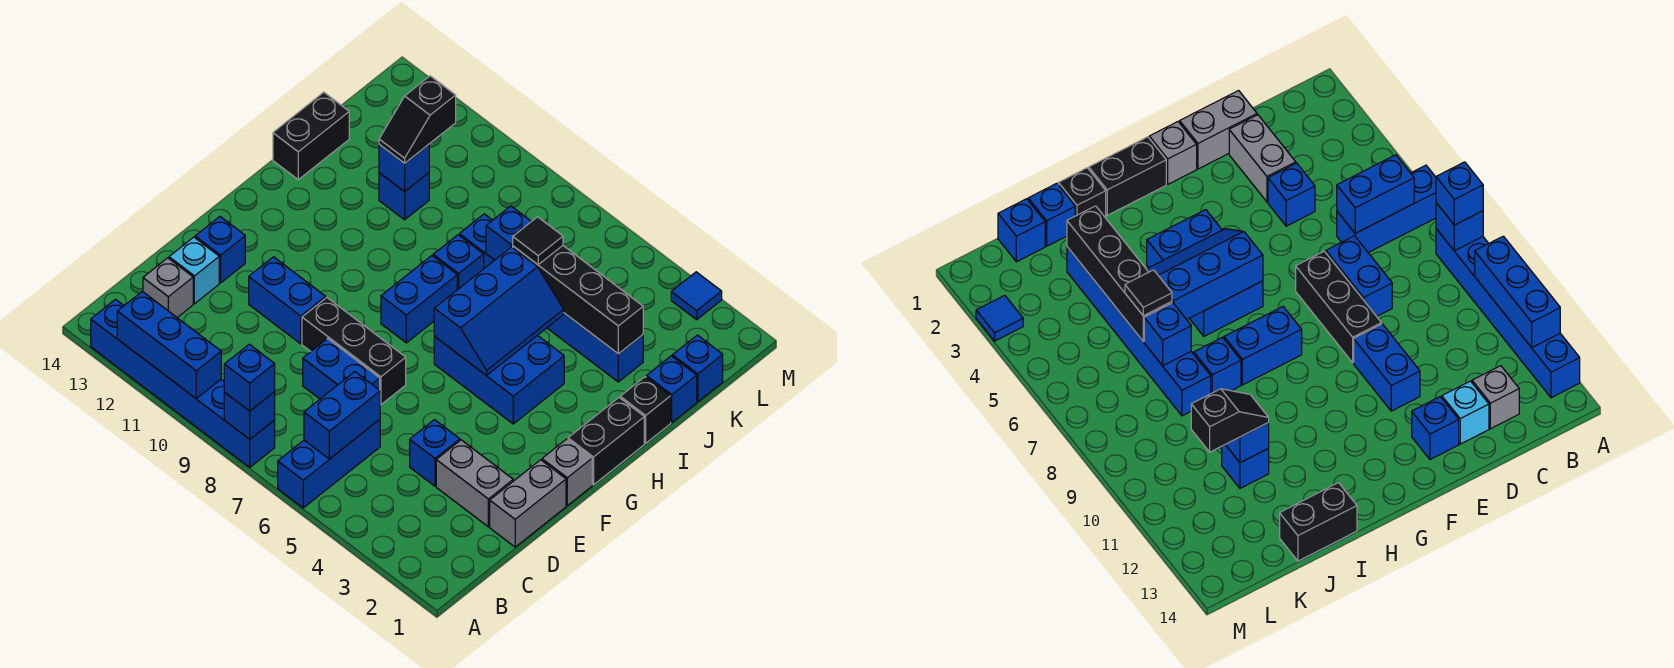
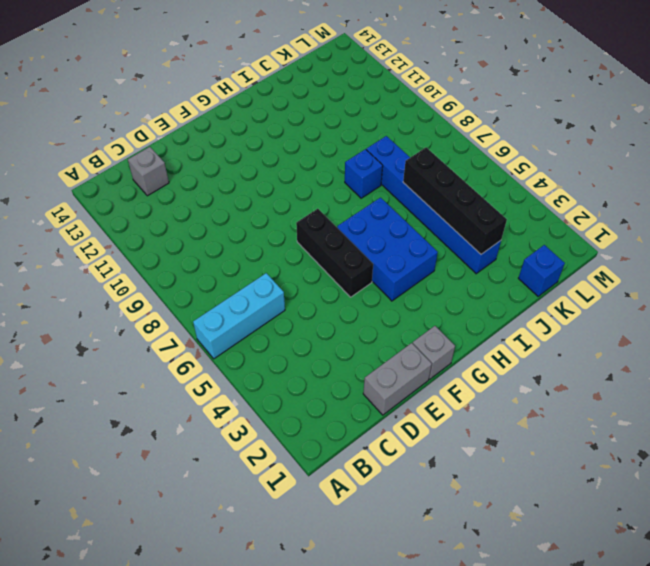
cyan brick A6:C6 level 1 -> blue brick A6:C6 level 1
black brick F5:F7 level 1 -> black brick E7:E9 level 1
none -> blue brick A8:A13 level 1
none -> grey brick D2:D3 level 1
none -> blue brick D4 level 1
none -> blue brick D7:D8 level 1

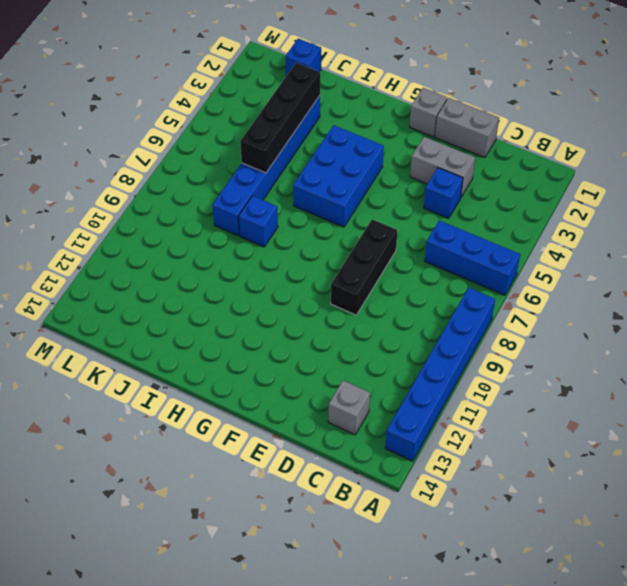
grey brick D3:E3 level 1 -> grey brick D2:D3 level 1
none -> blue brick D7:D8 level 1
none -> cyan brick D13 level 1
none -> blue brick E10:E11 level 1
none -> blue brick E13 level 1

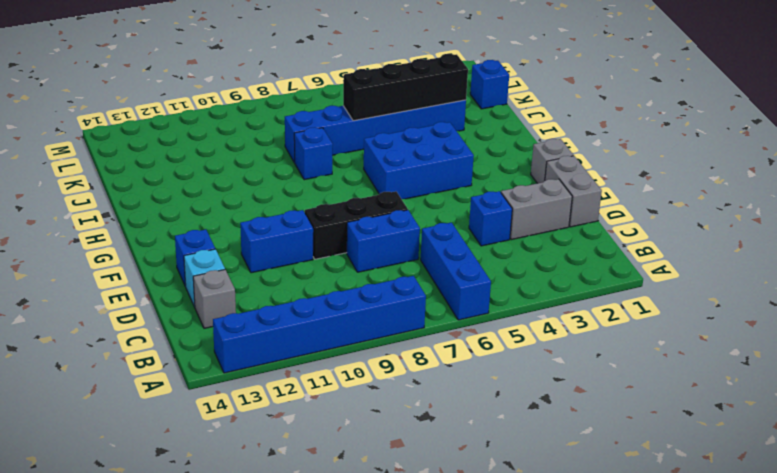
none -> black brick G1:H1 level 1
none -> blue brick G8:H8 level 1
none -> black brick I1 level 1
none -> black brick I14:J14 level 1

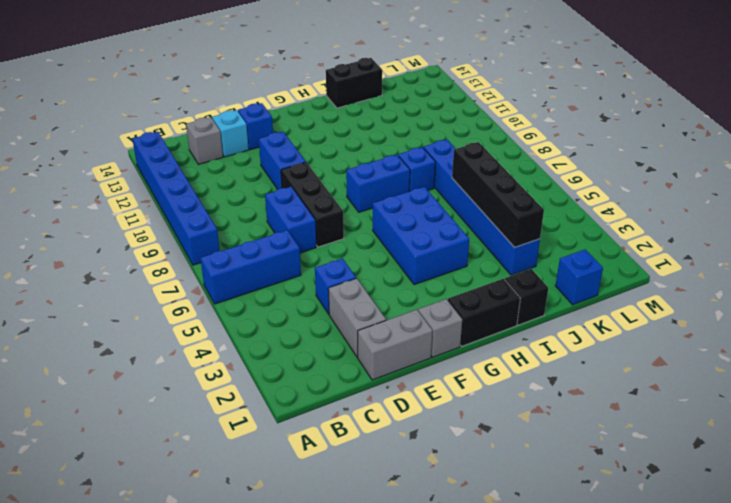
none -> blue brick J1 level 1
none -> blue brick J11 level 1
none -> blue tile M3 level 1
none -> blue brick A8 level 2

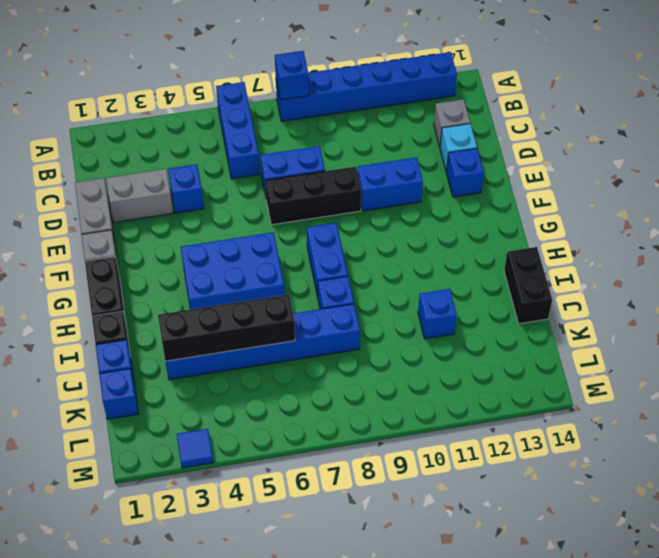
none -> blue brick A10:A12 level 2
none -> blue brick B6:C6 level 2
none -> blue slope G5:I6 level 2 top 6
none -> blue brick J7 level 2

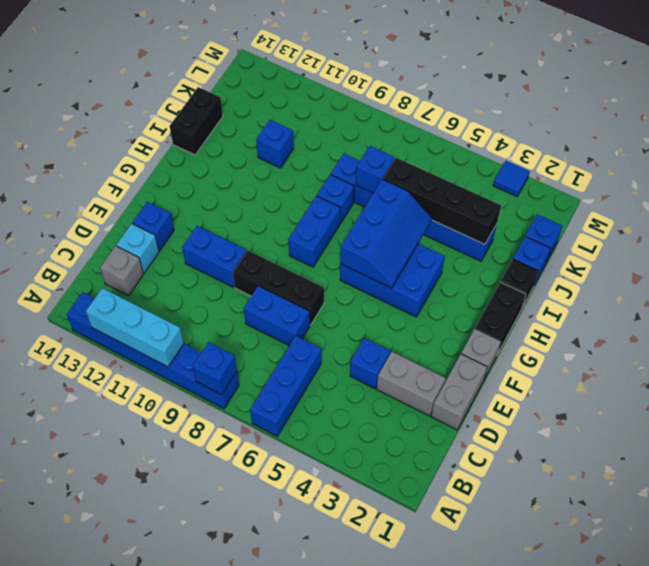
cyan brick A10:A12 level 2 -> blue brick A10:A12 level 2
none -> blue brick B6:C6 level 2
none -> blue brick J11 level 2
none -> blue brick A8 level 3
none -> black tile J6 level 3

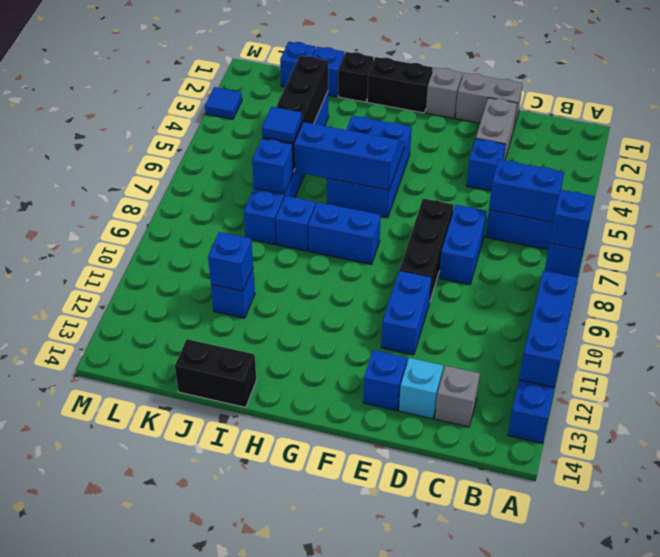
blue tile J6 level 3 -> black tile J6 level 3
none -> black slope J11:K11 level 3 top K

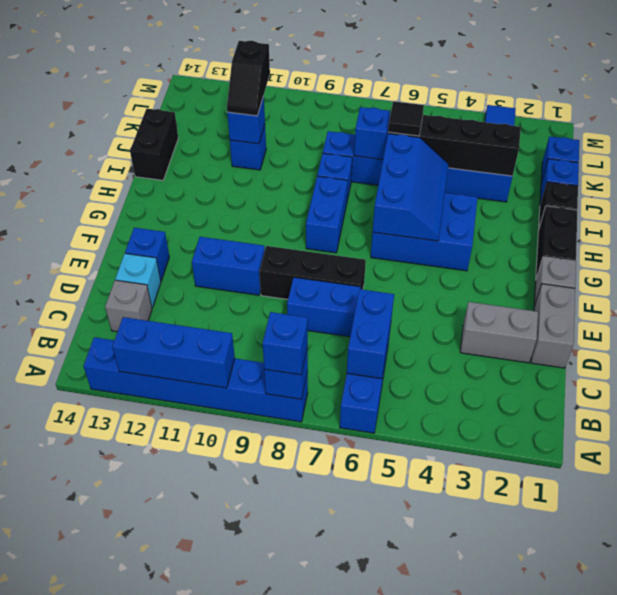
none -> blue brick D4 level 1

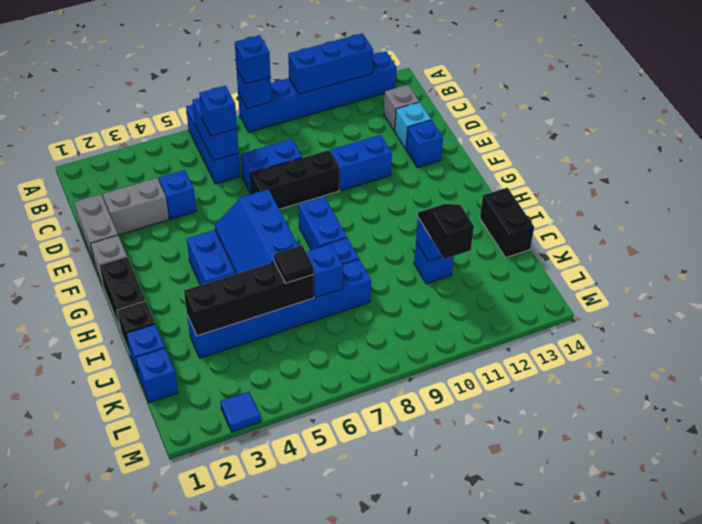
blue brick C6 level 3 -> none

